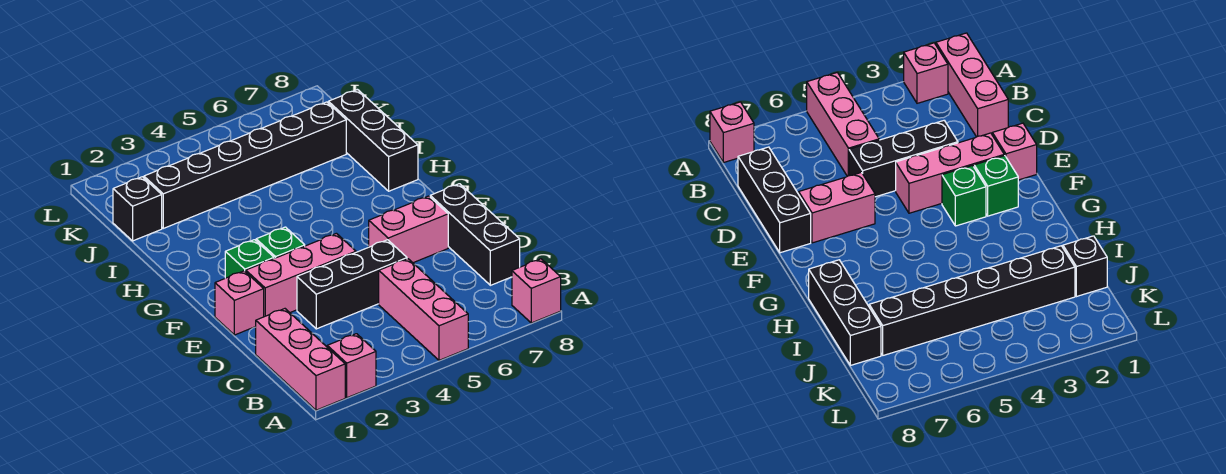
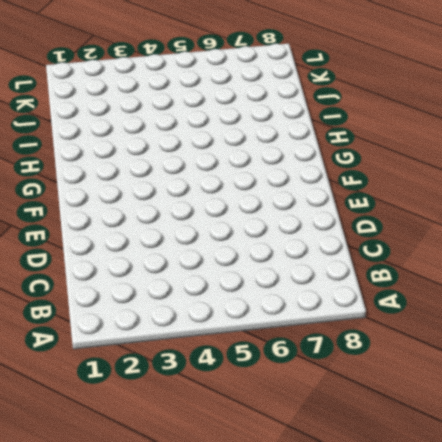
none -> pink brick A1:C1 level 1
none -> pink brick A2 level 1
none -> pink brick A5:C5 level 1

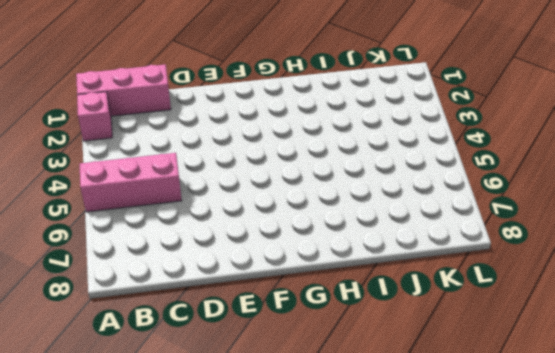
none -> pink brick A8 level 1
none -> black brick C8:E8 level 1
none -> black brick D3:D5 level 1

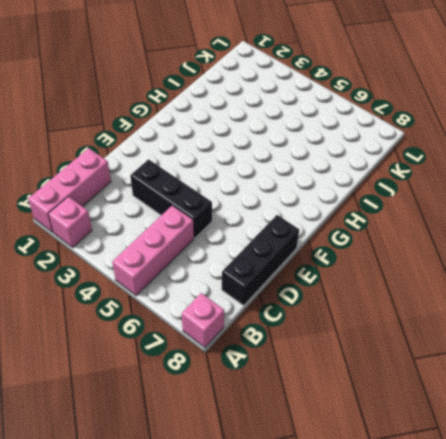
none -> pink brick E1 level 1
none -> pink brick E2:E4 level 1
none -> pink brick E6:E7 level 1

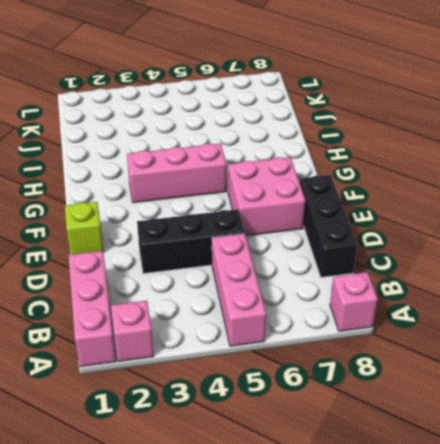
lime brick E1 level 1 -> pink brick E1 level 1
pink brick E6:F7 level 1 -> pink brick E6:E7 level 1
pink brick G3:G5 level 1 -> pink brick E2:E4 level 1
none -> green brick F2 level 1
none -> green brick F3 level 1
none -> black brick H8:J8 level 1

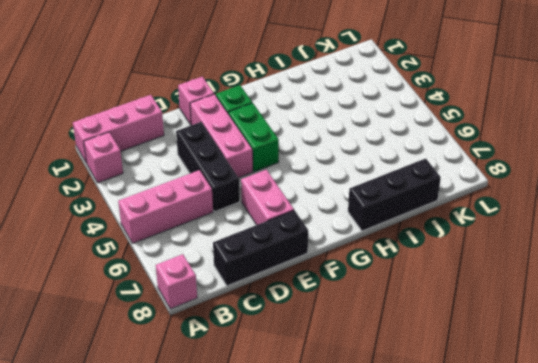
green brick F3:F4 level 1 -> green brick F3 level 1
none -> black brick J1 level 1
none -> black brick J2:J7 level 1

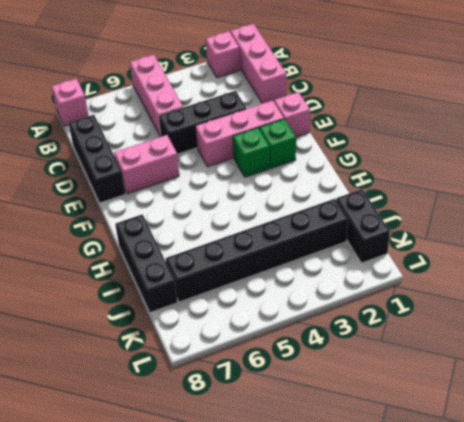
black brick J1:K1 level 1 -> black brick J1 level 1

